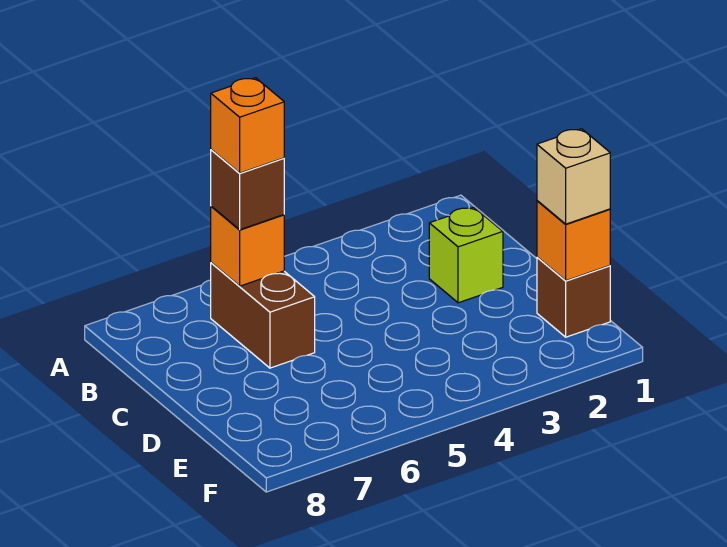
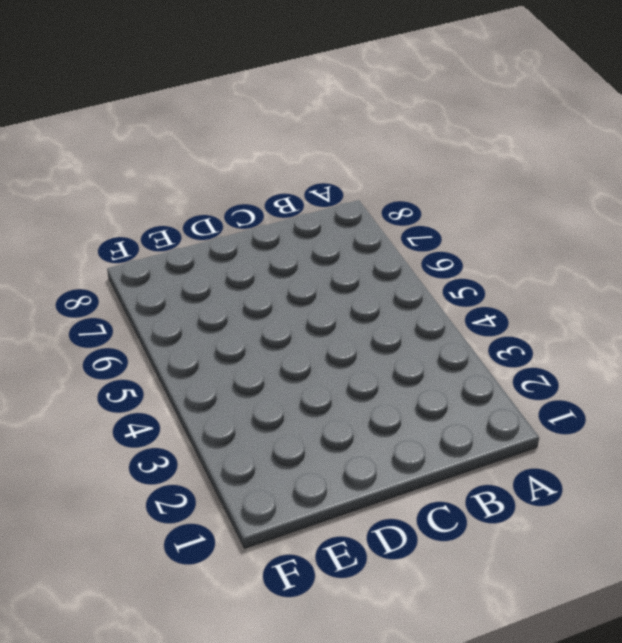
none -> brown brick B6:C6 level 1
none -> lime brick C2 level 1

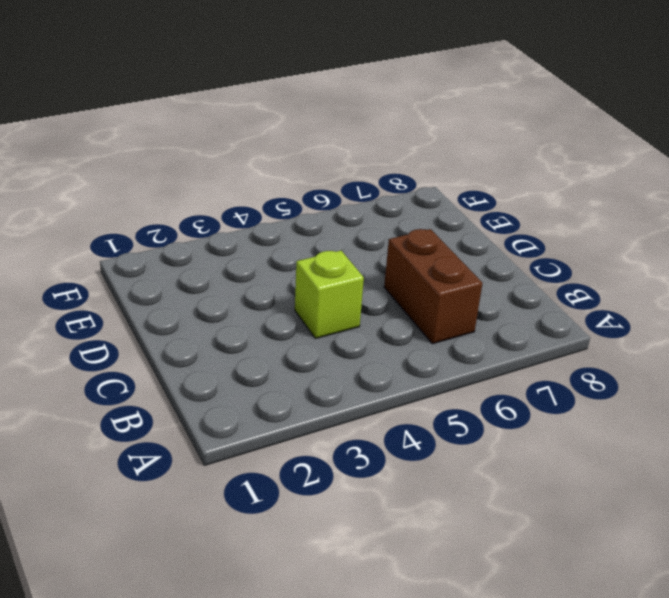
lime brick C4 level 1 -> lime brick C2 level 1
none -> brown brick E1 level 1
none -> orange brick B6 level 2

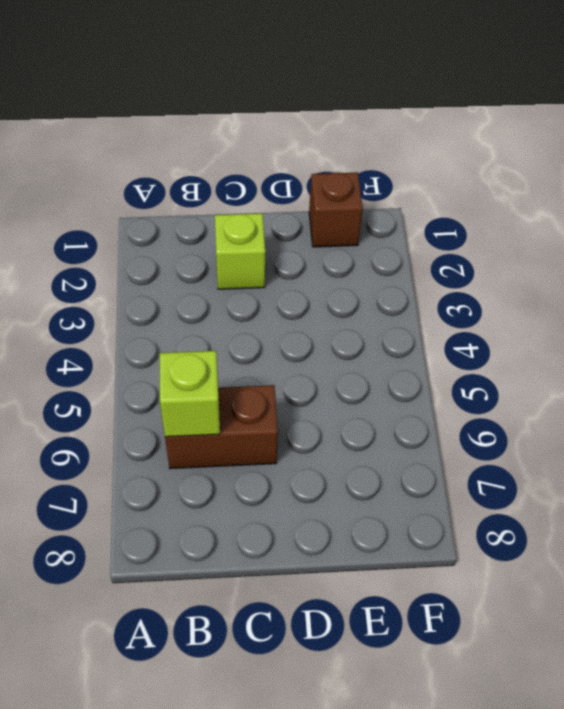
lime brick B6 level 2 -> orange brick B6 level 2
none -> orange brick E1 level 2
none -> brown brick B6 level 3

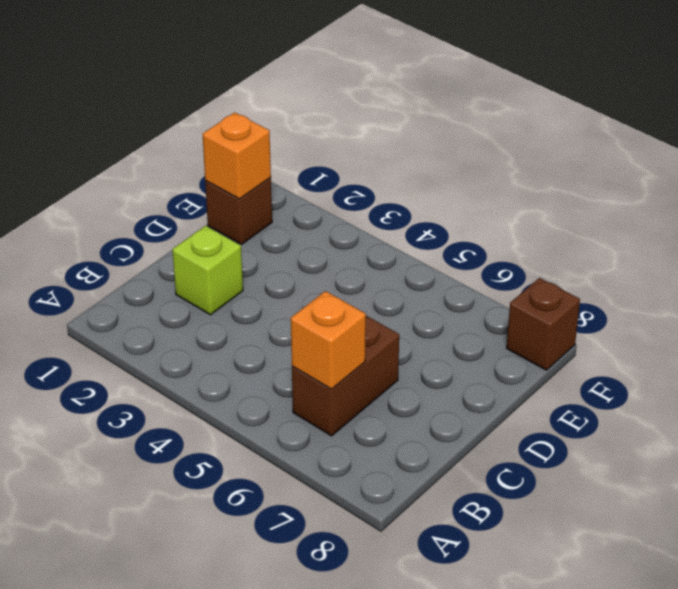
brown brick F8 level 1 -> brown brick B6 level 3
none -> tan brick E1 level 3
none -> orange brick B6 level 4

